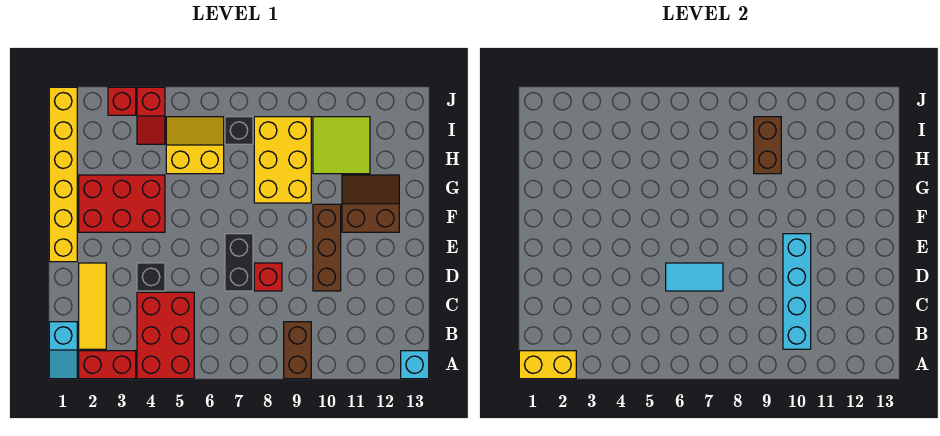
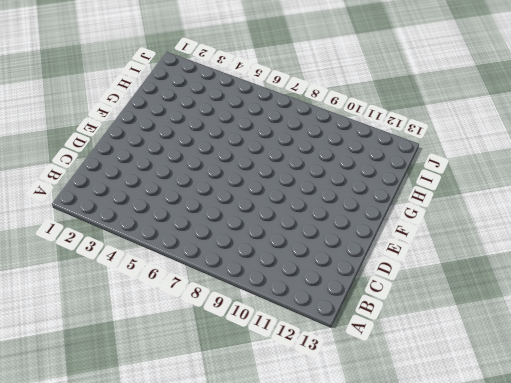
none -> cyan slope A1:B1 level 1 top B
none -> red brick A2:A3 level 1
none -> red brick A4:C5 level 1

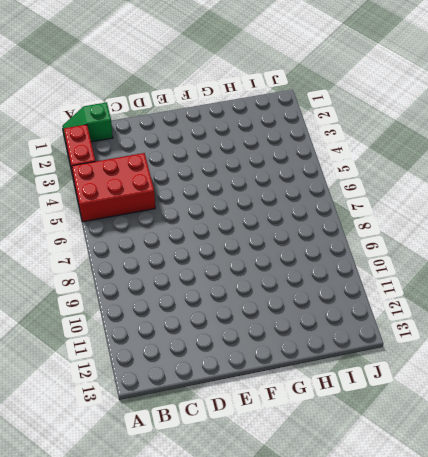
green slope A1:B1 level 1 top B -> cyan slope A1:B1 level 1 top B
none -> brown brick A9:B9 level 1
none -> cyan brick A13 level 1
none -> yellow tile B2:D2 level 1

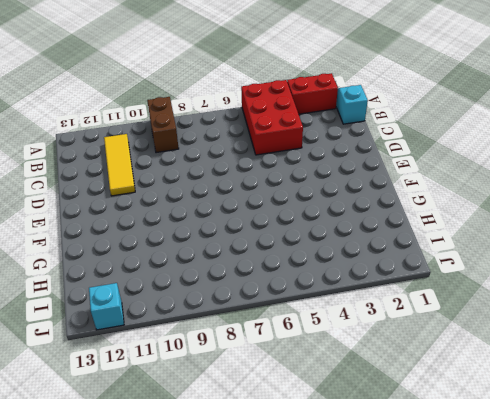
yellow tile B11:D11 level 1 -> yellow tile B2:D2 level 1
cyan brick J12 level 1 -> cyan brick A13 level 1
none -> black brick D4 level 1
none -> black brick D7:E7 level 1
none -> red brick D8 level 1

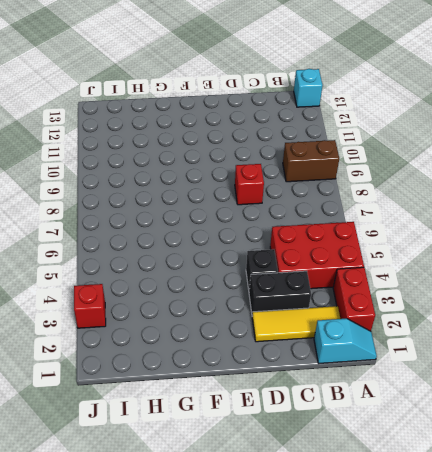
black brick C3:D3 level 1 -> black brick D7:E7 level 1
none -> brown brick D10:F10 level 1
none -> yellow brick E1:J1 level 1
none -> red brick F2:G4 level 1

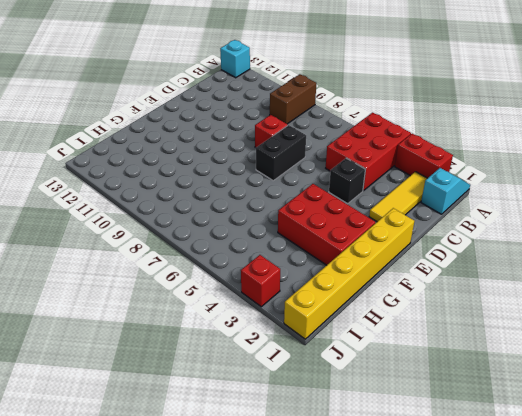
none -> brown brick D10:F10 level 1
none -> brown slope F11:G12 level 1 top F
none -> yellow brick G8:I9 level 1

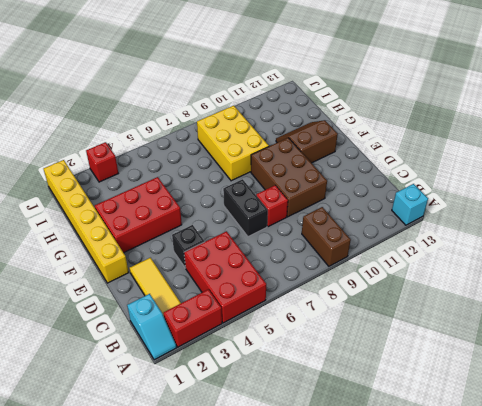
brown brick D9:F10 level 1 -> brown brick D10:F10 level 1
none -> yellow slope H5:I6 level 1 top H
none -> lime tile H10:I11 level 1
none -> red slope I4:J4 level 1 top J

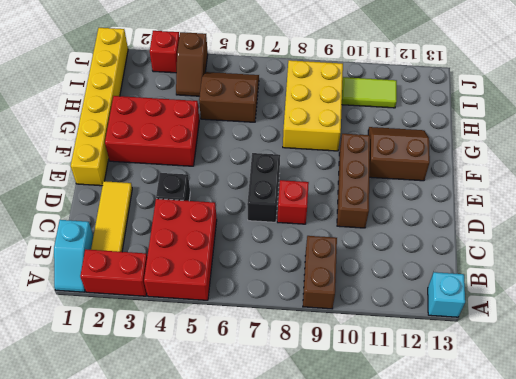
brown slope H5:I6 level 1 top H -> yellow slope H5:I6 level 1 top H
brown slope I4:J4 level 1 top J -> red slope I4:J4 level 1 top J
lime tile I10:I11 level 1 -> lime tile H10:I11 level 1
none -> black brick I7 level 1
none -> yellow brick A1:A2 level 2
none -> cyan brick B10:E10 level 2

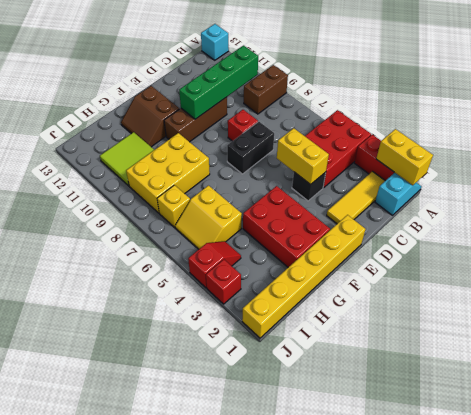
green brick B10:E10 level 2 -> cyan brick B10:E10 level 2
yellow brick D4:D5 level 2 -> none
yellow brick I7 level 1 -> black brick I7 level 1
none -> cyan tile D6:D7 level 2
none -> brown brick H9:I9 level 2

